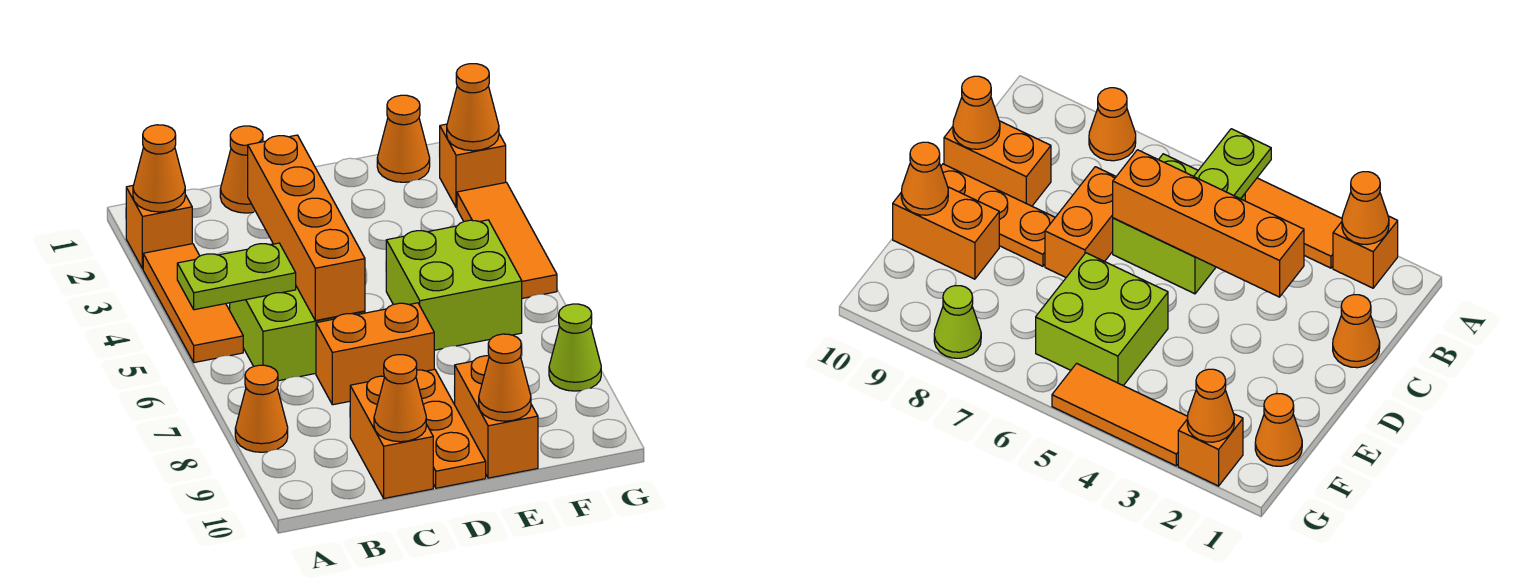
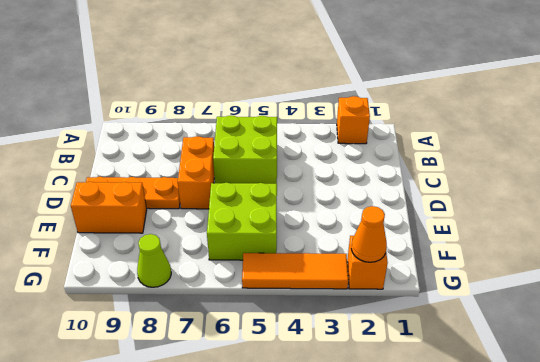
none -> orange tile A3:A5 level 1
none -> orange cone A8 level 1
none -> orange cone C1 level 1

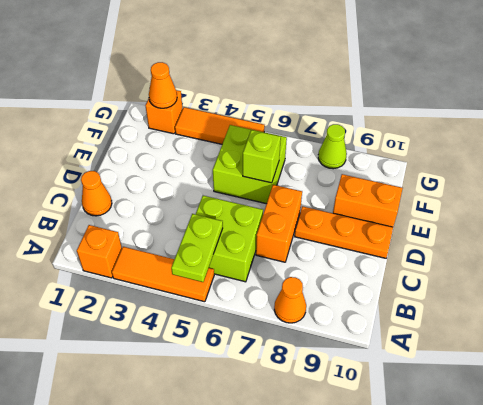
lime brick E6 level 2 -> none
none -> orange brick C9:C10 level 1
none -> orange cone F1 level 1
none -> orange cone A2 level 2

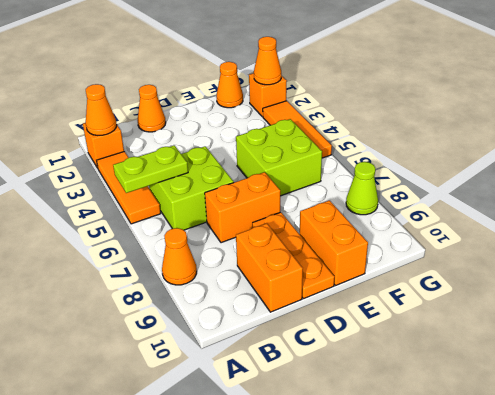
none -> orange brick C3:C6 level 2
none -> orange cone C10 level 2
none -> orange cone E10 level 2

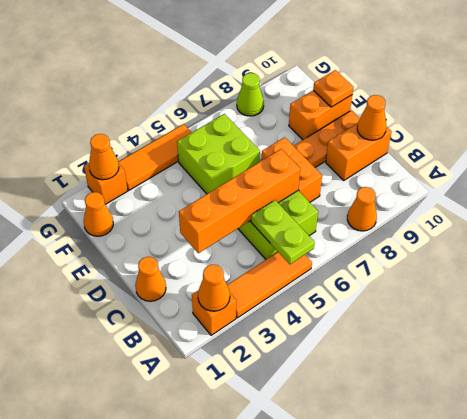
orange plate E10 level 2 -> orange cone E10 level 2

